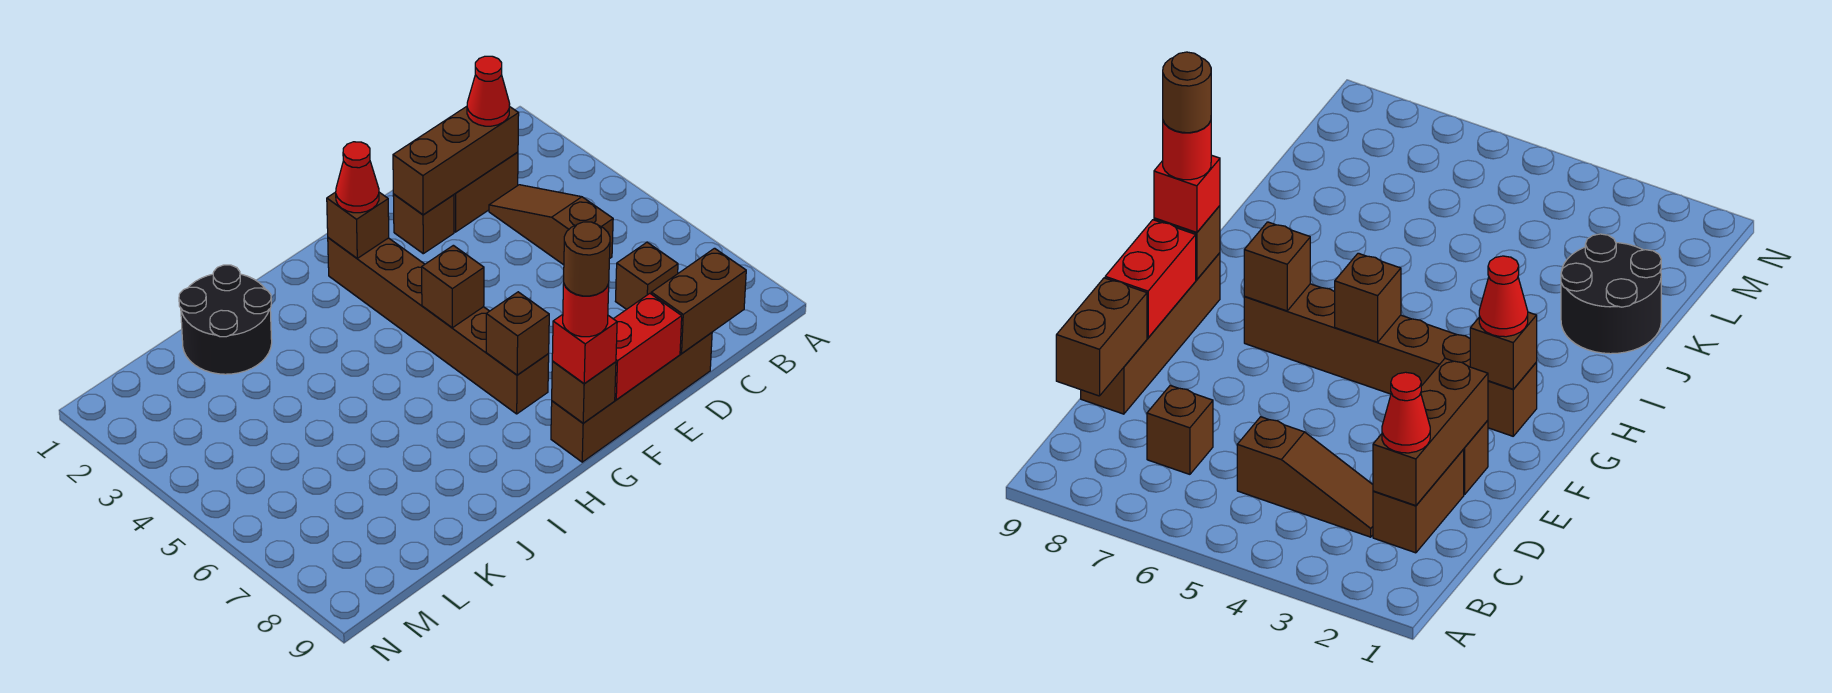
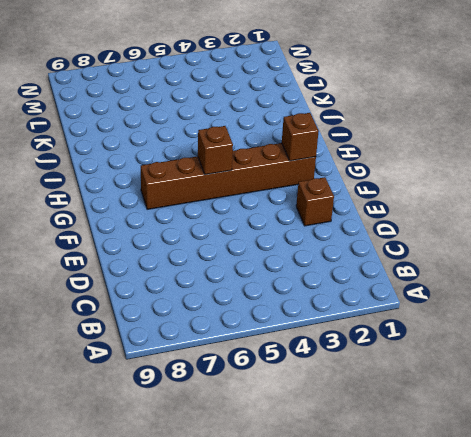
none -> brown brick C2:D2 level 1
none -> brown slope C3:C5 level 1 top 5
none -> brown brick C7 level 1

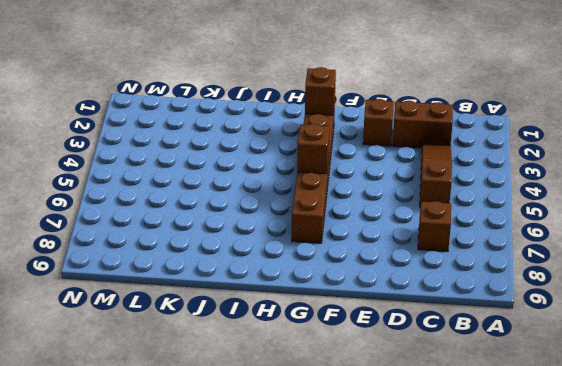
none -> brown brick D9:G9 level 1
none -> black round brick J1:K2 level 1
none -> brown brick C2:E2 level 2

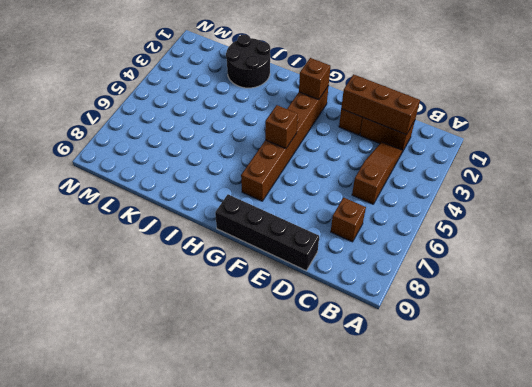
black brick D9:G9 level 1 -> brown brick D9:G9 level 1
none -> brown brick C9:D9 level 2
none -> red brick E9:F9 level 2
none -> brown brick G7 level 2

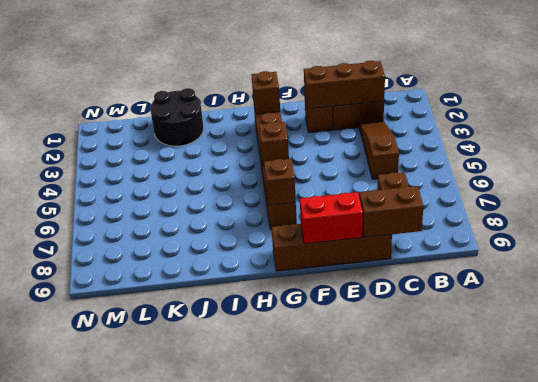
none -> brown brick G9 level 2
none -> red cone C2 level 3
none -> red cone G2 level 3

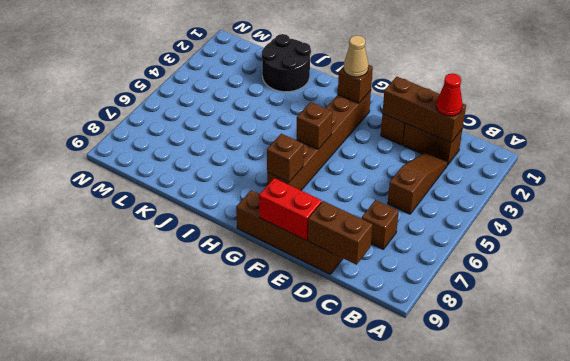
tan cone G2 level 3 -> red cone G2 level 3
none -> brown brick G9 level 2
none -> red brick G9 level 3
none -> red round brick G9 level 4

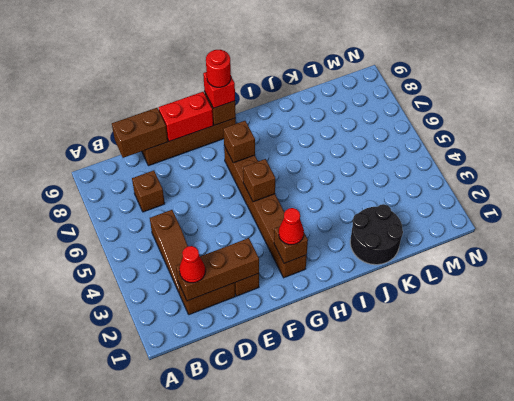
none -> brown round brick G9 level 5

